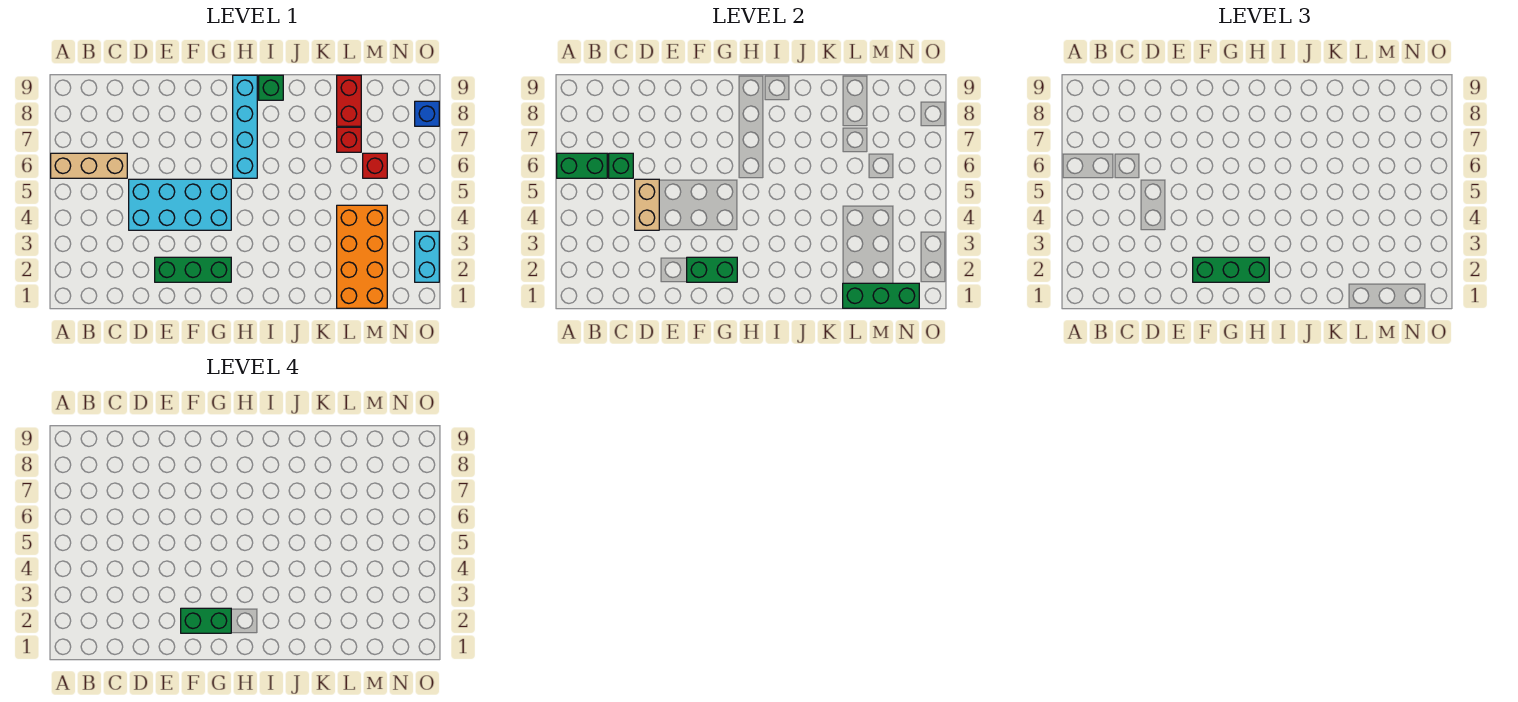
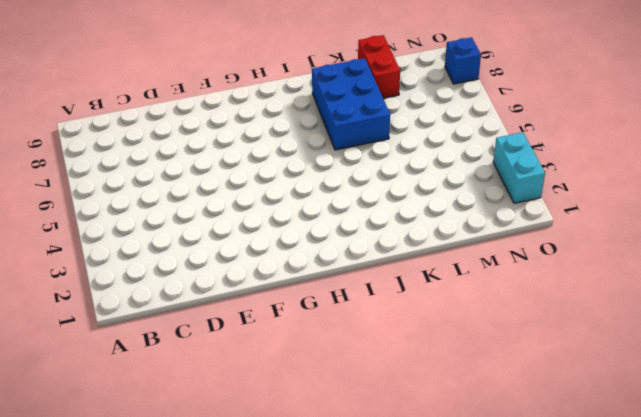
blue brick J6:K8 level 1 -> none
none -> tan brick A6:C6 level 1
none -> cyan brick D4:G5 level 1
none -> green brick E2:G2 level 1

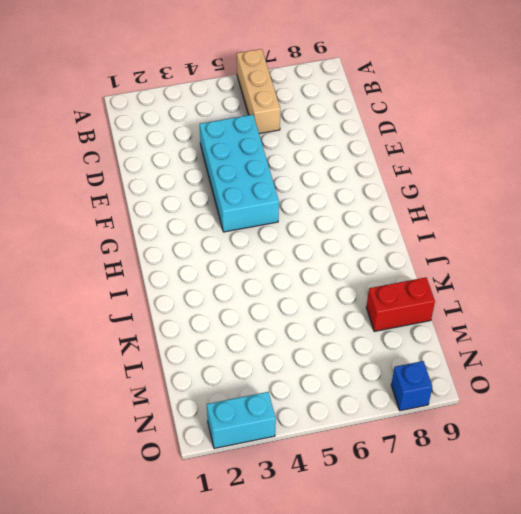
none -> green brick E2:G2 level 1
none -> cyan brick H6:H9 level 1
none -> green brick I9 level 1

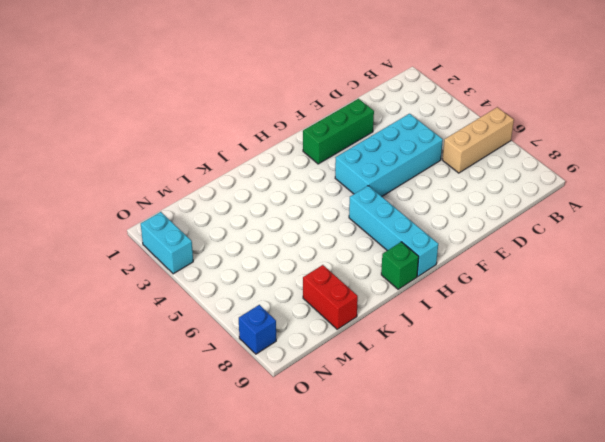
none -> orange brick L1:M4 level 1
none -> red brick L7 level 1
none -> red brick M6 level 1

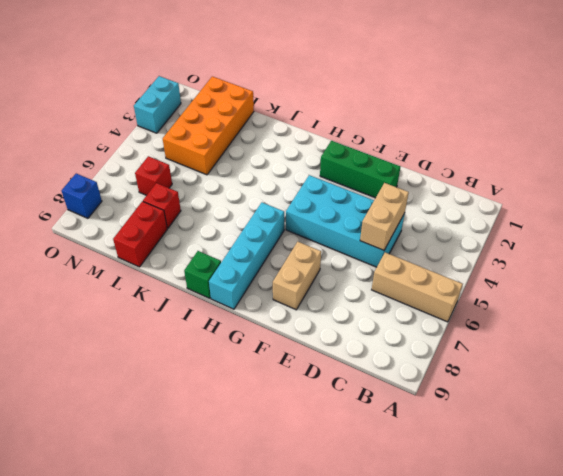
tan brick F7:F8 level 1 -> none
none -> green brick A6:B6 level 2
none -> green brick C6 level 2
none -> green brick F2:G2 level 2

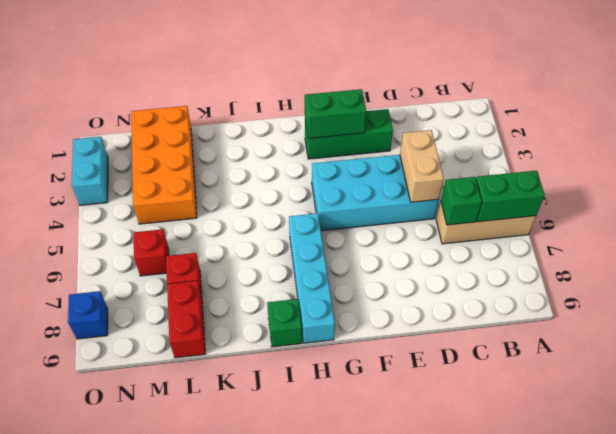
none -> green brick L1:N1 level 2
none -> green brick F2:H2 level 3
none -> green brick F2:G2 level 4

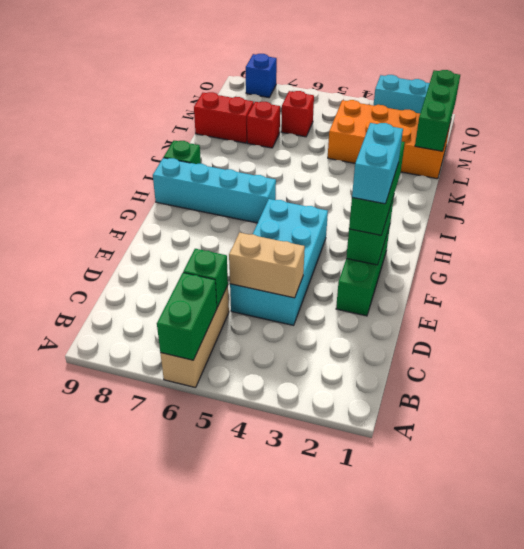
cyan brick F2:G2 level 4 -> green brick F2:G2 level 4

